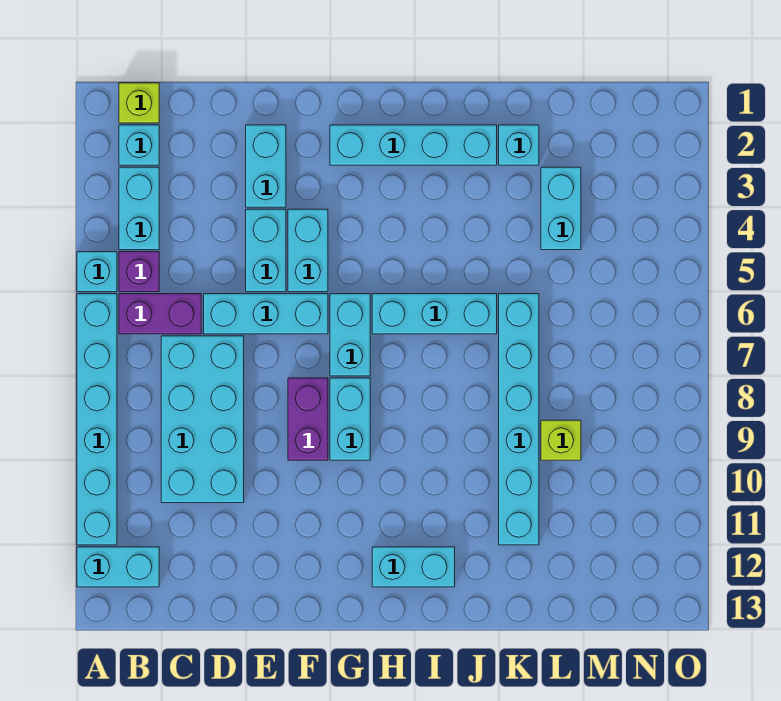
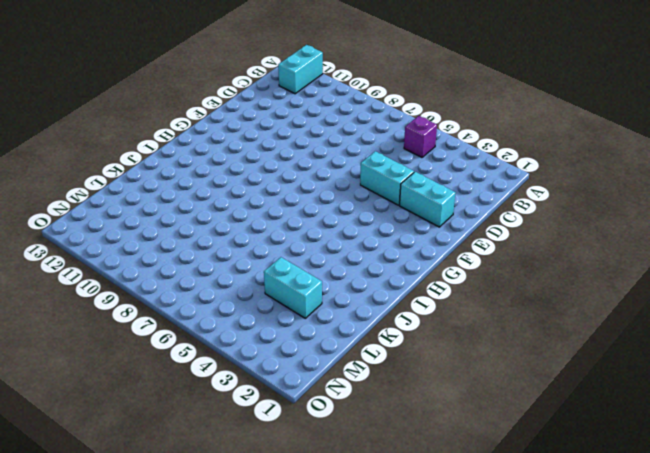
none -> cyan brick A5 level 1
none -> cyan brick A6:A11 level 1
none -> lime brick B1 level 1

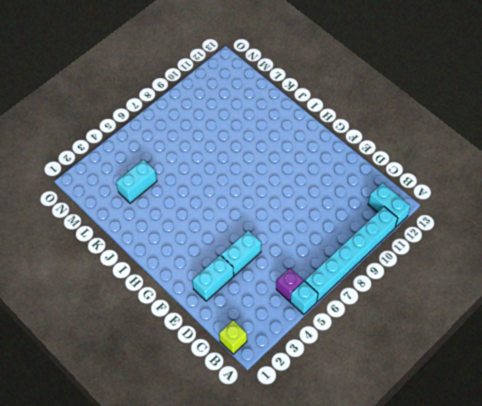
none -> cyan brick B2 level 1
none -> cyan brick B3:B4 level 1
none -> purple brick B6:C6 level 1

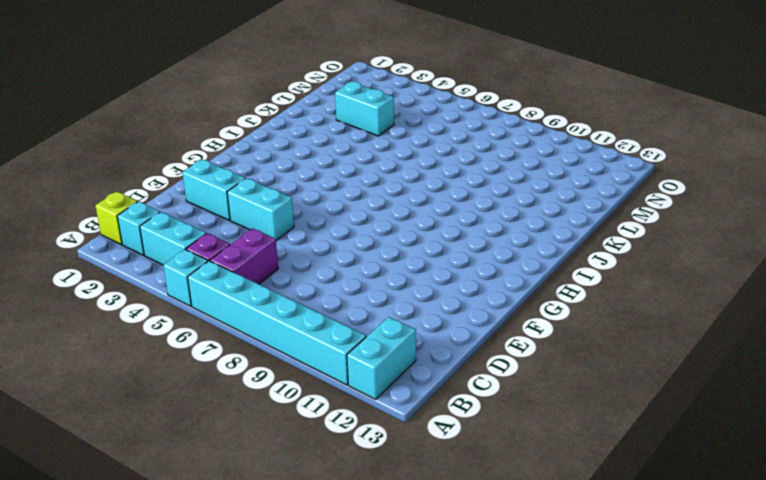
none -> cyan brick C7:D10 level 1
none -> cyan brick D6:F6 level 1
none -> cyan brick F4:F5 level 1

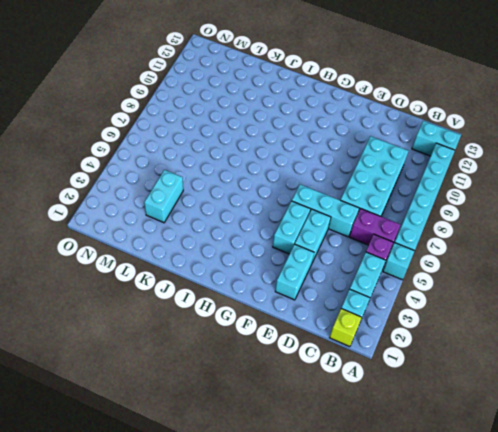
none -> purple brick F8:F9 level 1
none -> cyan brick G2:J2 level 1
none -> cyan brick G6:G7 level 1

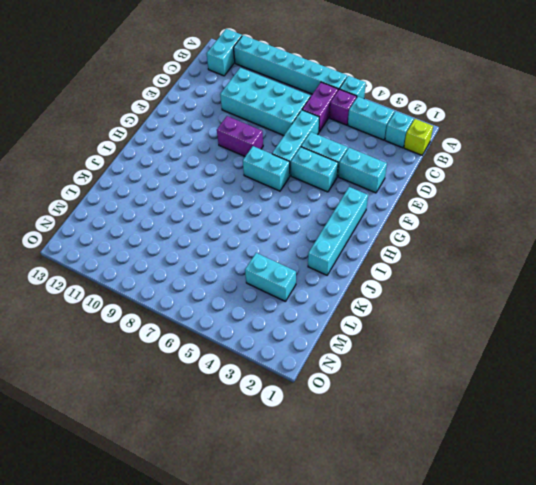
none -> cyan brick G8:G9 level 1
none -> cyan brick H6:J6 level 1
none -> cyan brick H12:I12 level 1

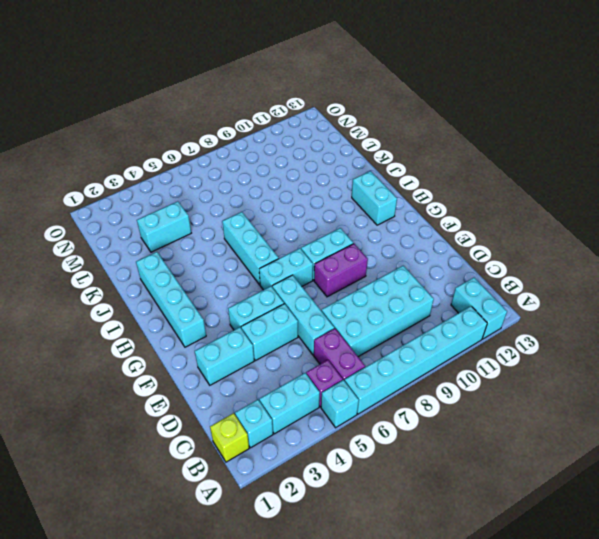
none -> cyan brick K2 level 1
none -> cyan brick K6:K11 level 1
none -> lime brick L9 level 1

